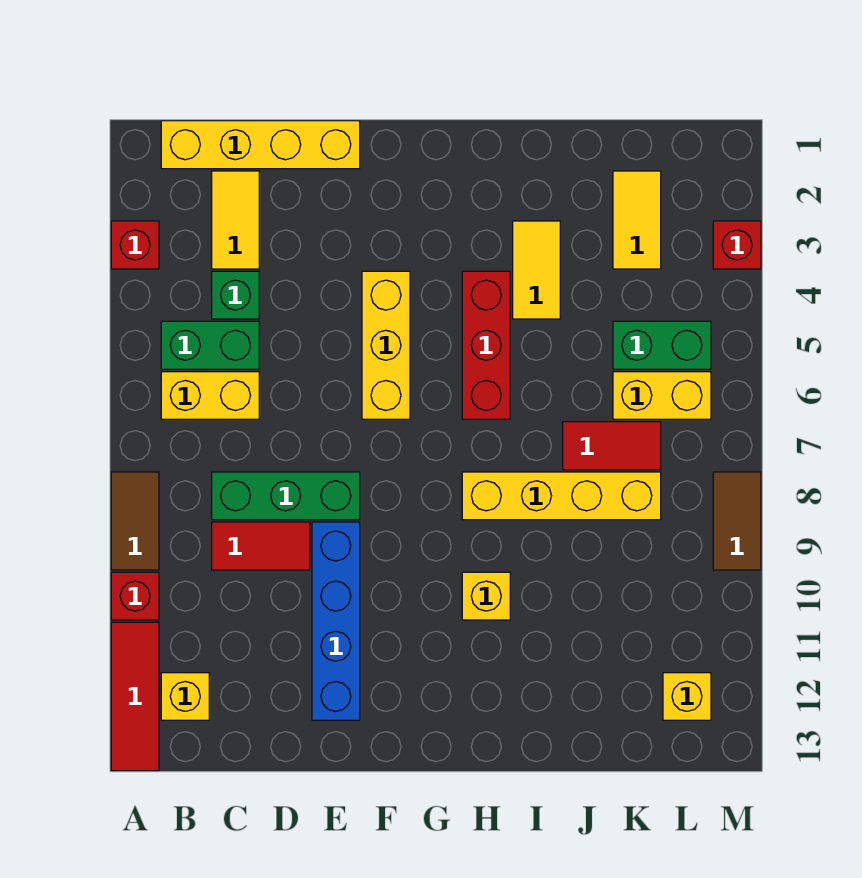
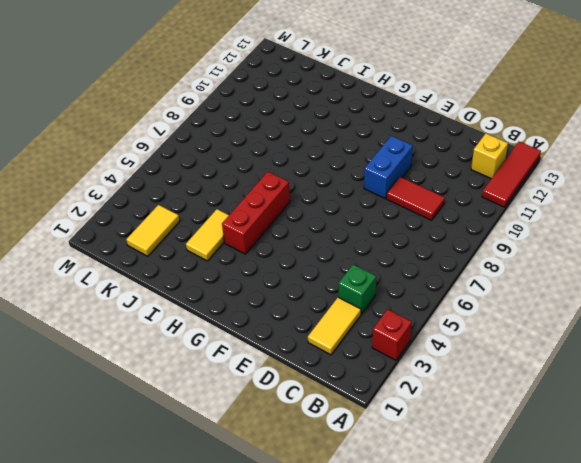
blue brick E9:E10 level 1 -> blue brick E9:E12 level 1
none -> brown tile A8:A9 level 1
none -> red brick A10 level 1
none -> yellow brick B1:E1 level 1

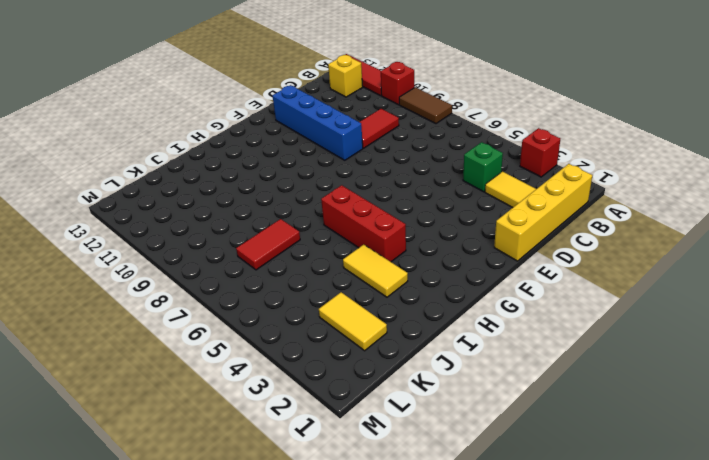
none -> green brick B5:C5 level 1
none -> yellow brick B6:C6 level 1
none -> green brick C8:E8 level 1

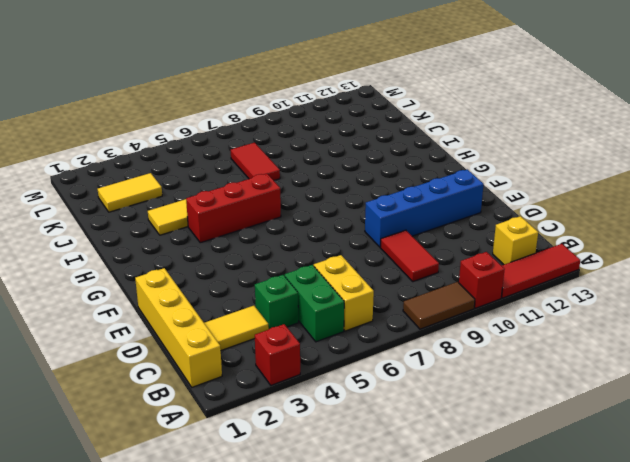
none -> green brick C8:E8 level 1
none -> yellow brick F4:F6 level 1
none -> yellow brick H8:K8 level 1

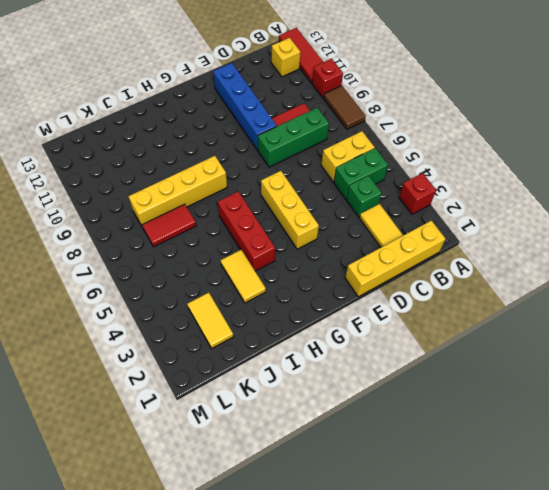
none -> yellow brick H10 level 1
none -> green brick K5:L5 level 1
none -> yellow brick K6:L6 level 1

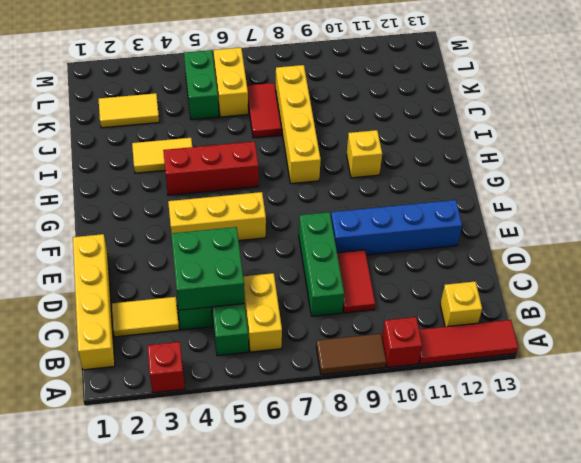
green brick C4:D5 level 2 -> none
none -> yellow brick L12 level 1
none -> red brick M3 level 1
none -> brown tile M8:M9 level 1

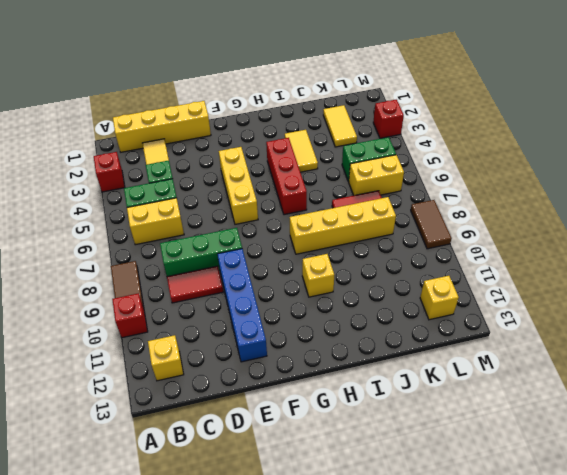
none -> red tile A11:A13 level 1

